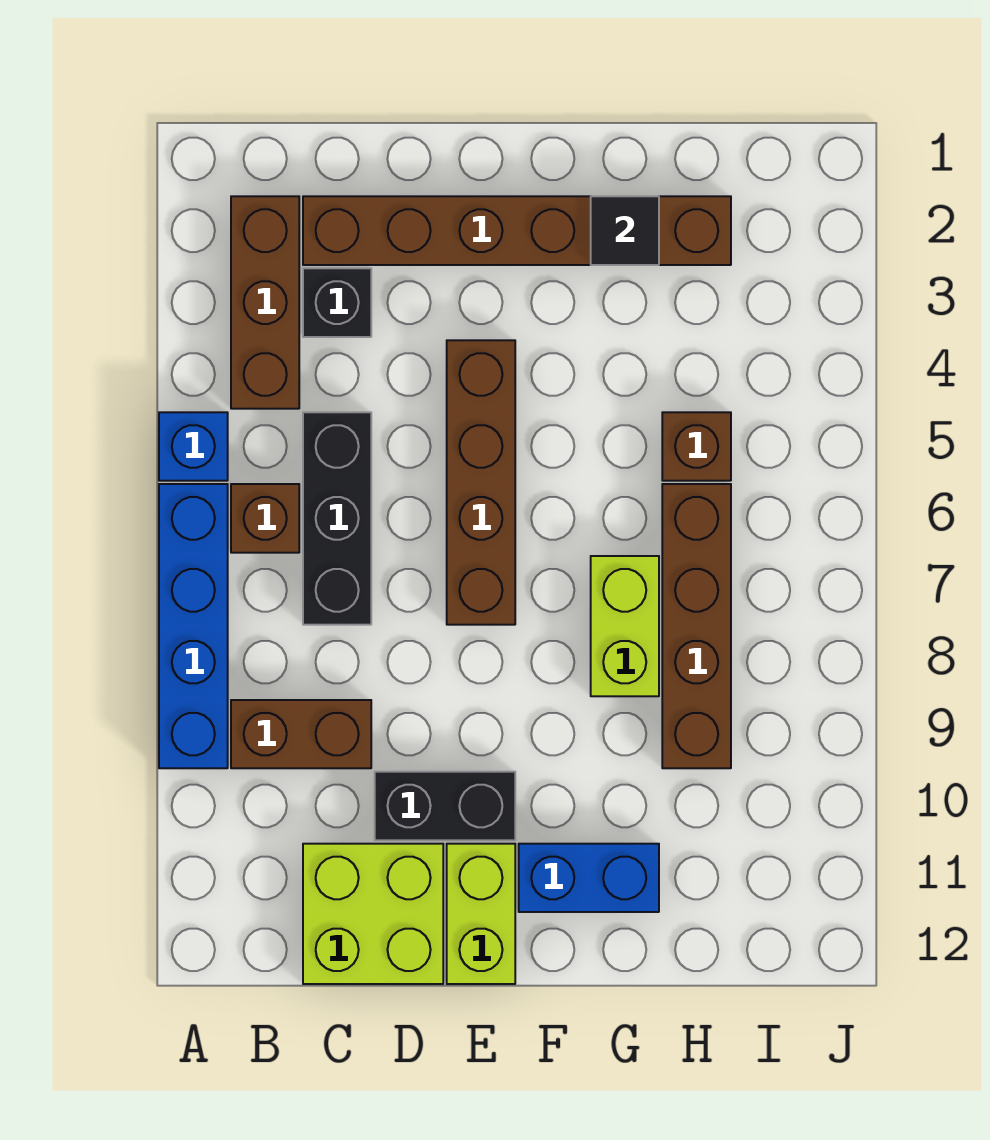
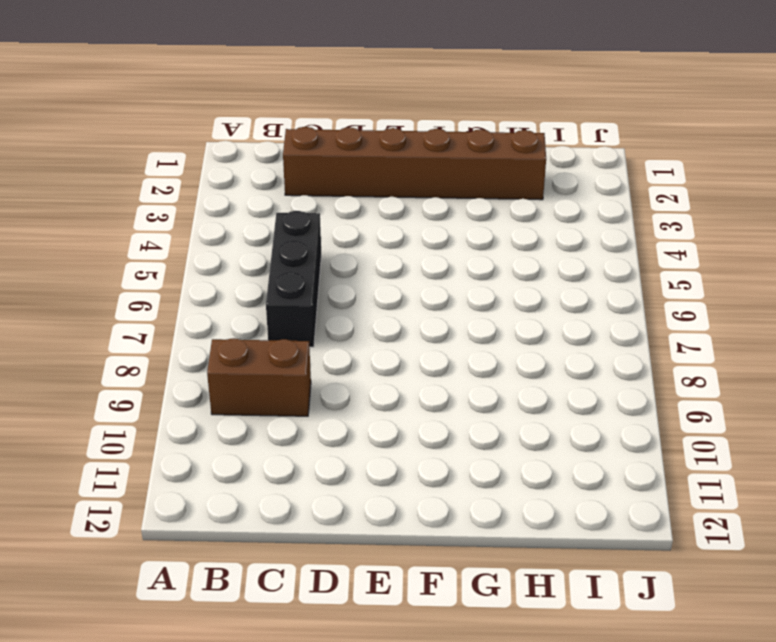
none -> blue brick A5 level 1
none -> blue brick A6:A9 level 1
none -> brown brick B2:B4 level 1

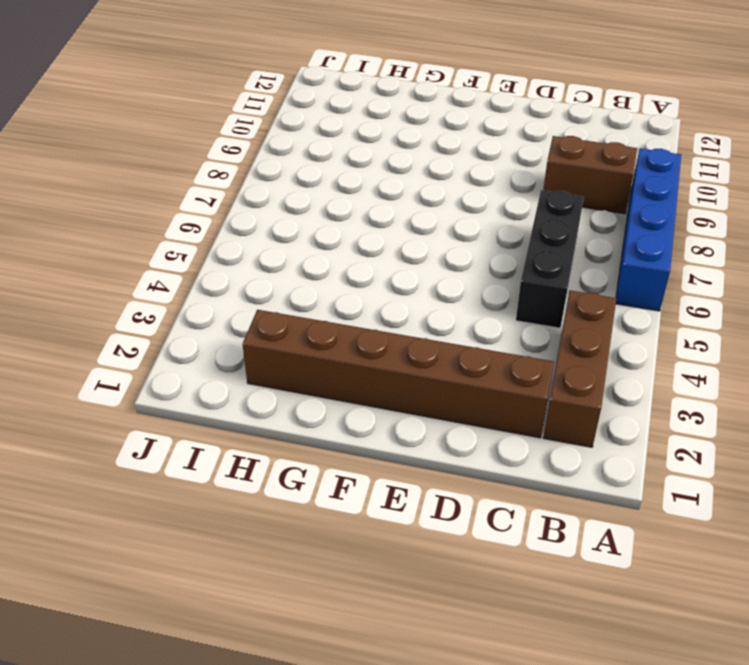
none -> blue brick A5 level 1
none -> brown brick B6 level 1
none -> black brick C3 level 1

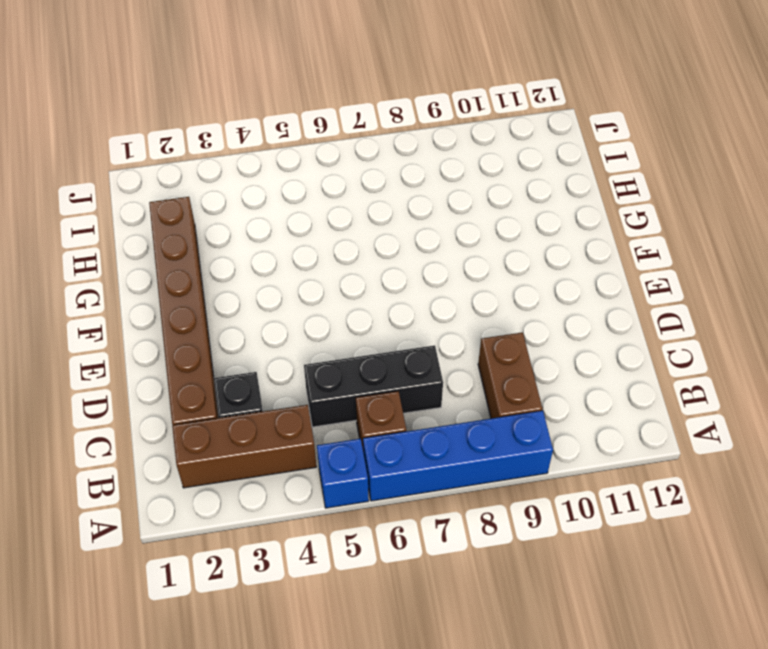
none -> lime brick C11:D12 level 1
none -> black brick D10:E10 level 1
none -> brown brick E4:E7 level 1

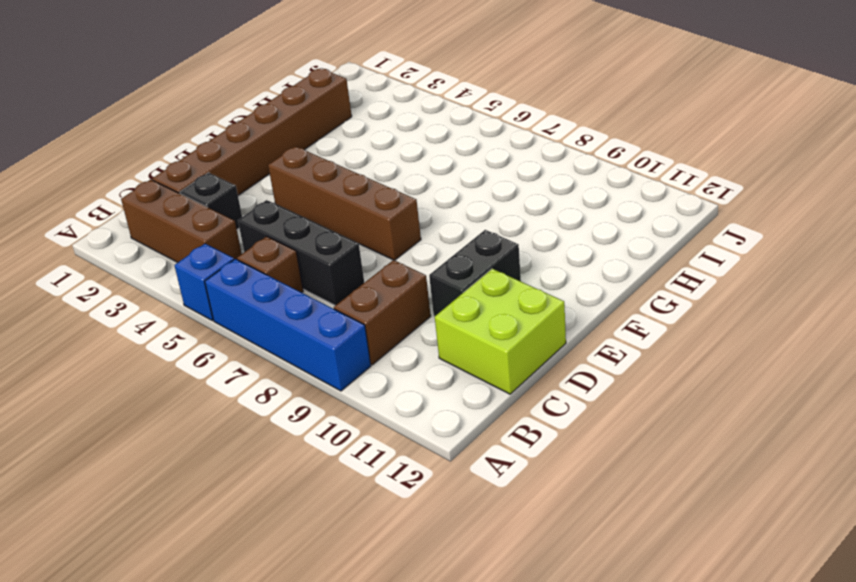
none -> lime brick E11:E12 level 1
none -> blue brick F11:G11 level 1
none -> lime brick G7:G8 level 1

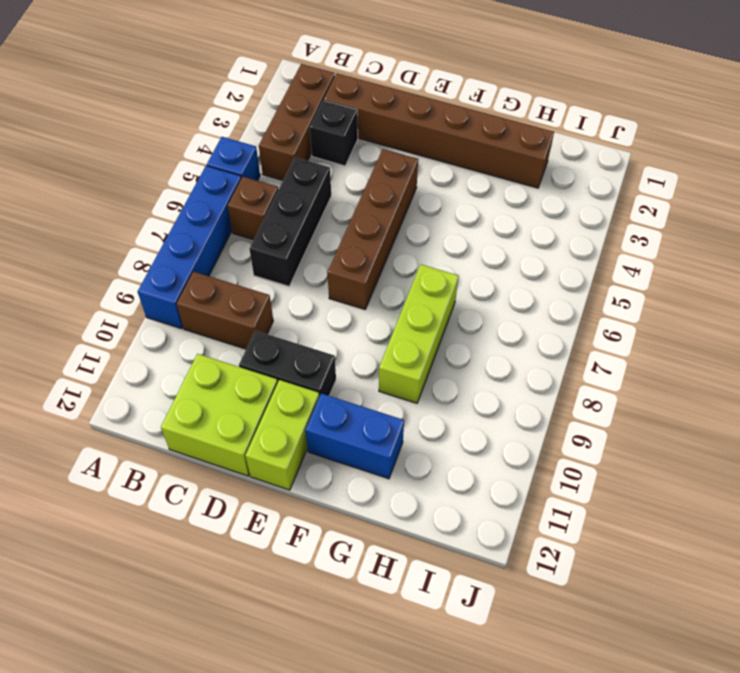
lime brick G7:G9 level 1 -> lime brick G7:G8 level 1
none -> brown brick H5 level 1
none -> brown brick H6:H9 level 1
none -> black tile G2 level 2

